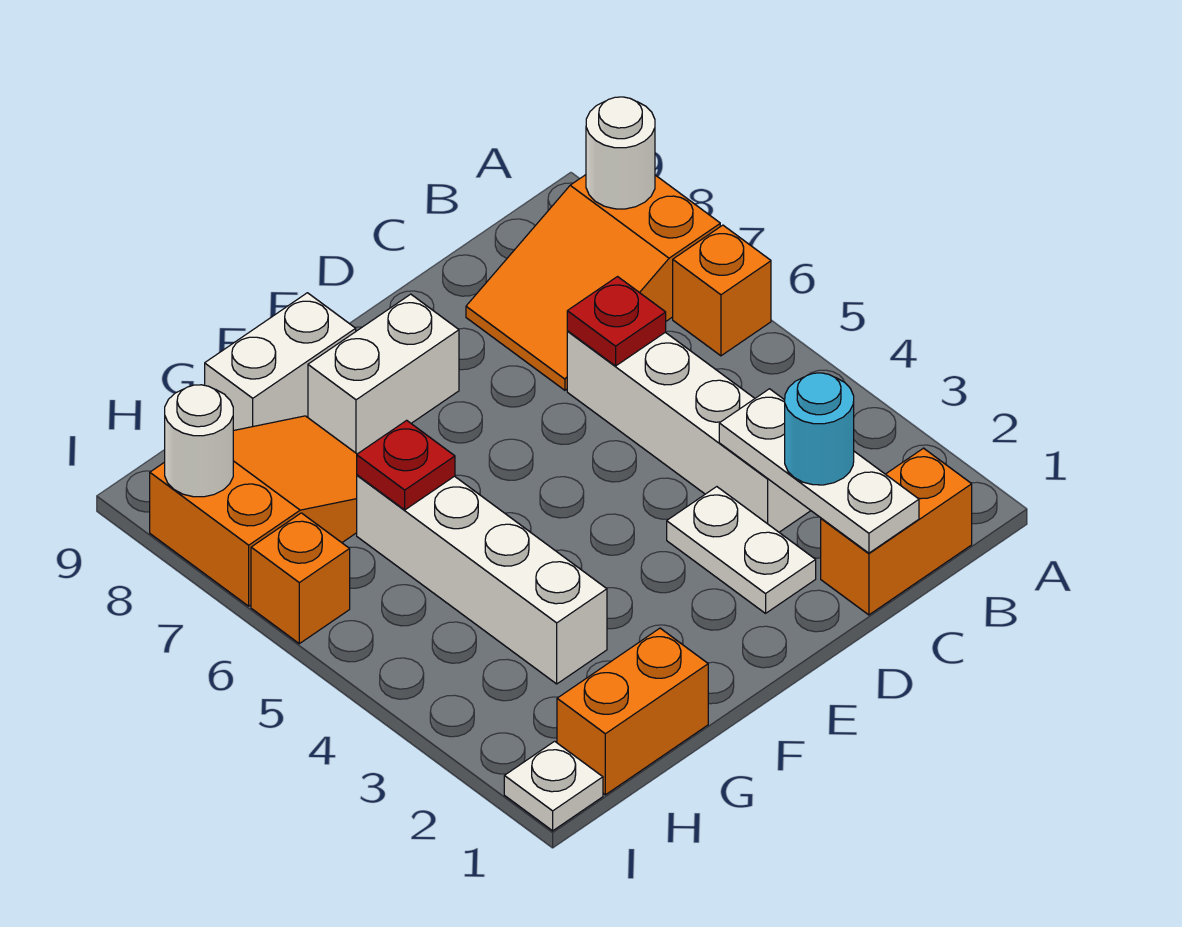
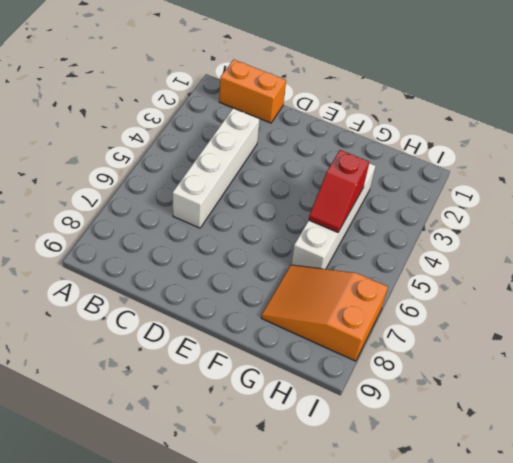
red slope G4:G5 level 2 top 4 -> none
none -> orange brick A6 level 1
none -> orange slope A7:C8 level 1 top A
none -> white plate D2:D3 level 1

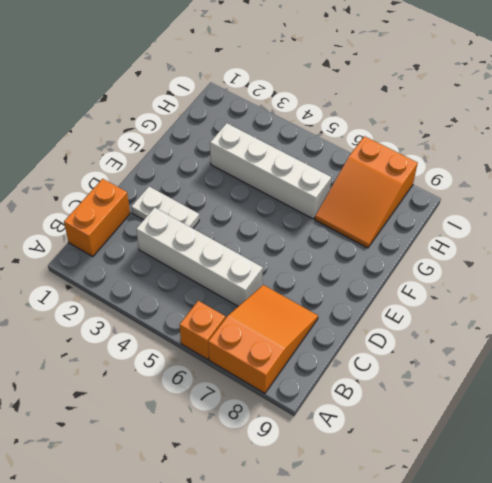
none -> white brick E8:F8 level 1
none -> white brick F9:G9 level 1
none -> orange brick G1:H1 level 1

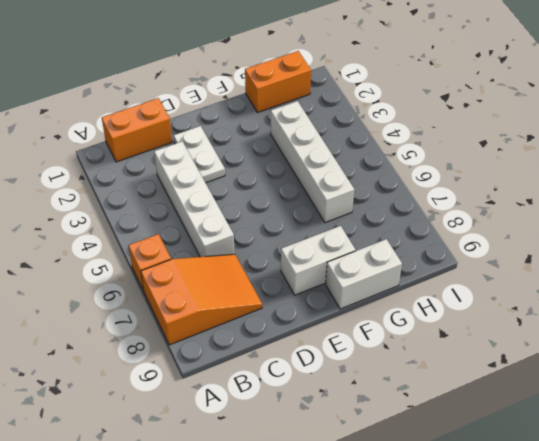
none -> orange slope G7:I8 level 1 top I
none -> white plate I1 level 1
none -> orange brick I6 level 1

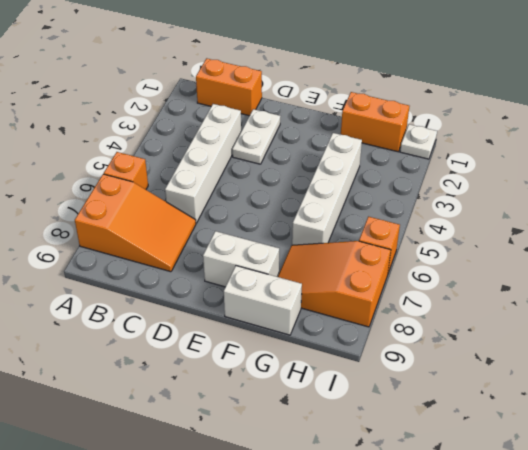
none -> white round brick A8 level 2
none -> white plate C1:C3 level 2
none -> red plate C6 level 2

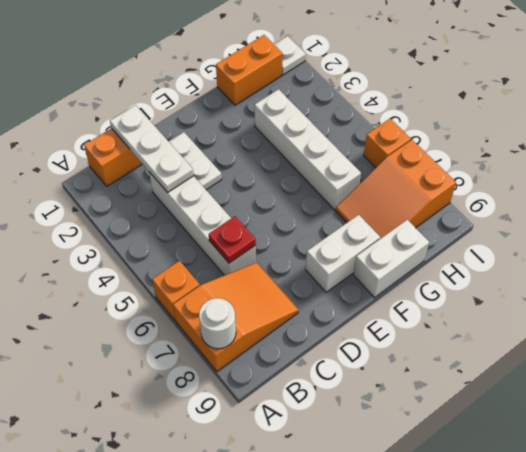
none -> red plate G6 level 2
none -> white round brick I8 level 2
none -> cyan round brick C2 level 3

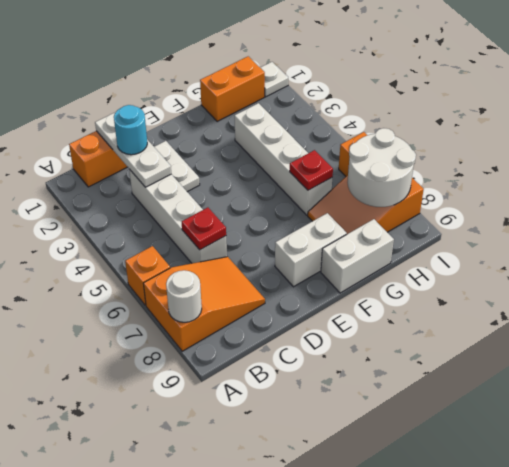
white round brick H7:I8 level 2 -> white round brick I8 level 2

